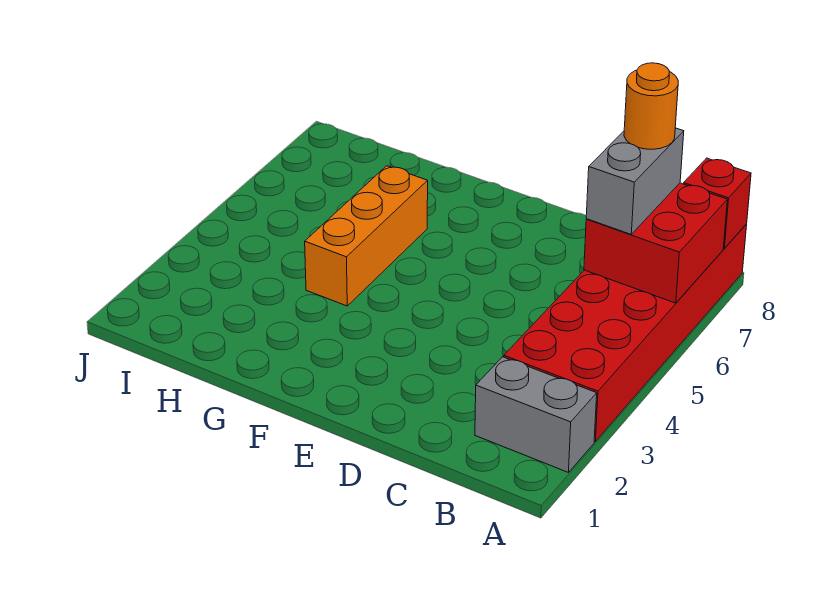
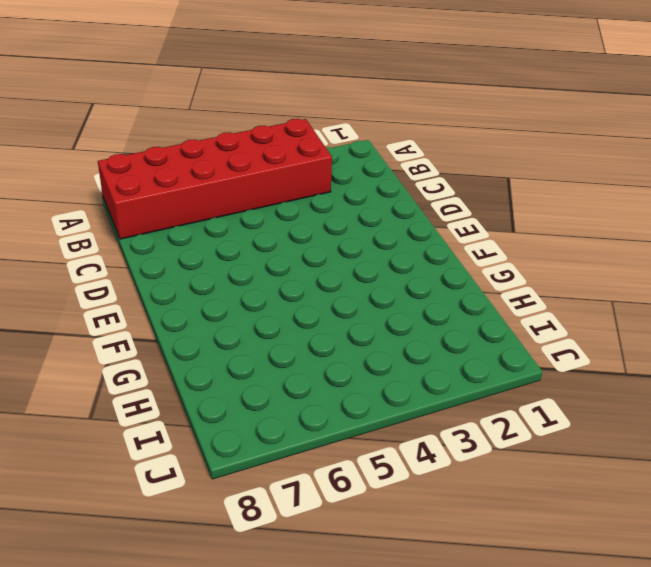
none -> grey brick A2:B2 level 1
none -> orange brick G4:G6 level 1

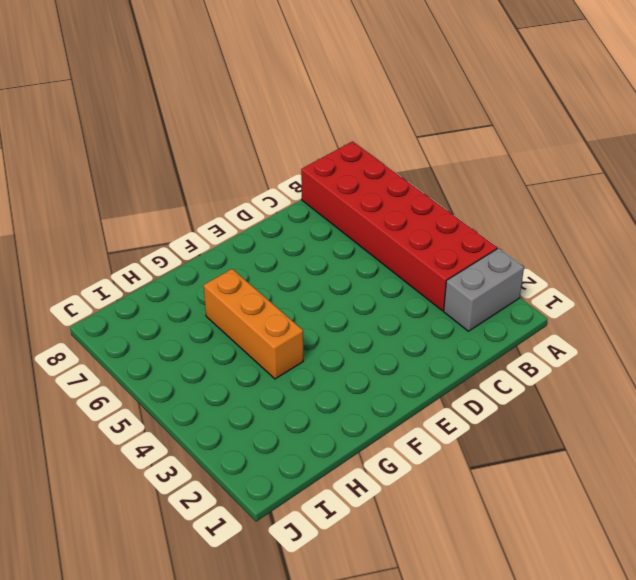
none -> red brick A6:B7 level 2
none -> red brick A8 level 2

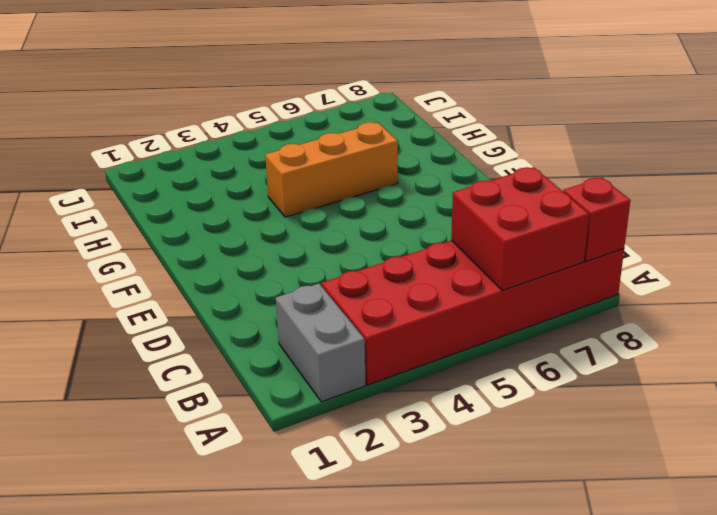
none -> grey brick B6:B7 level 3
none -> orange round brick B7 level 4

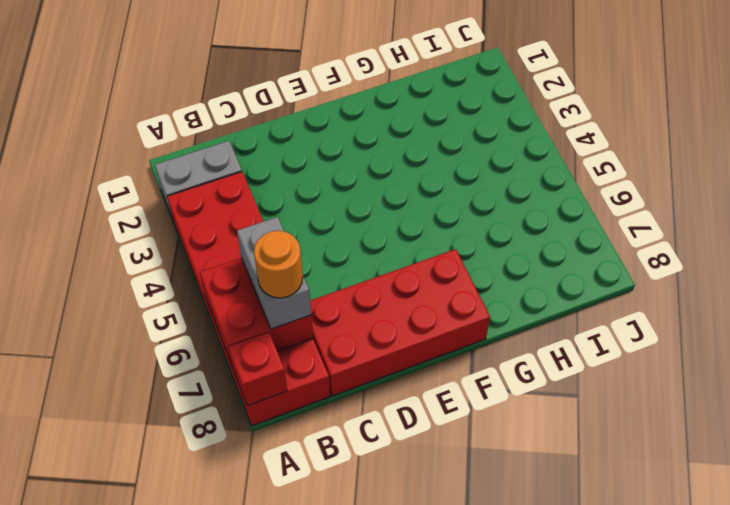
red brick C7:F8 level 1 -> none
none -> orange brick G4:G6 level 1

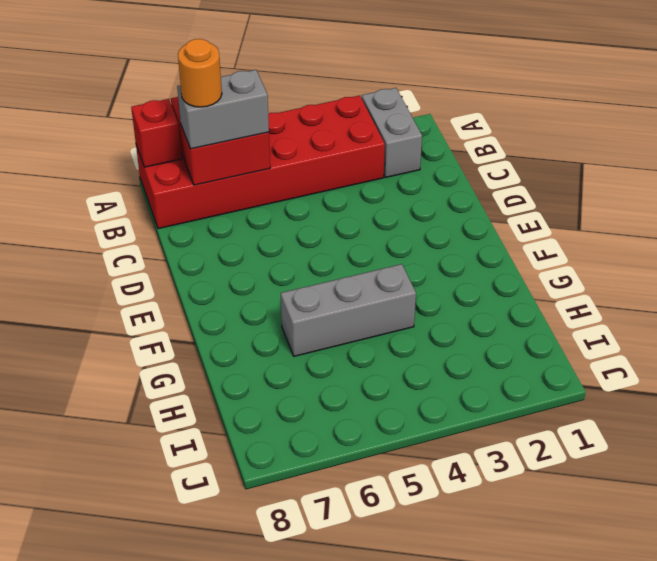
grey brick G4:G6 level 1 -> orange brick G4:G6 level 1

